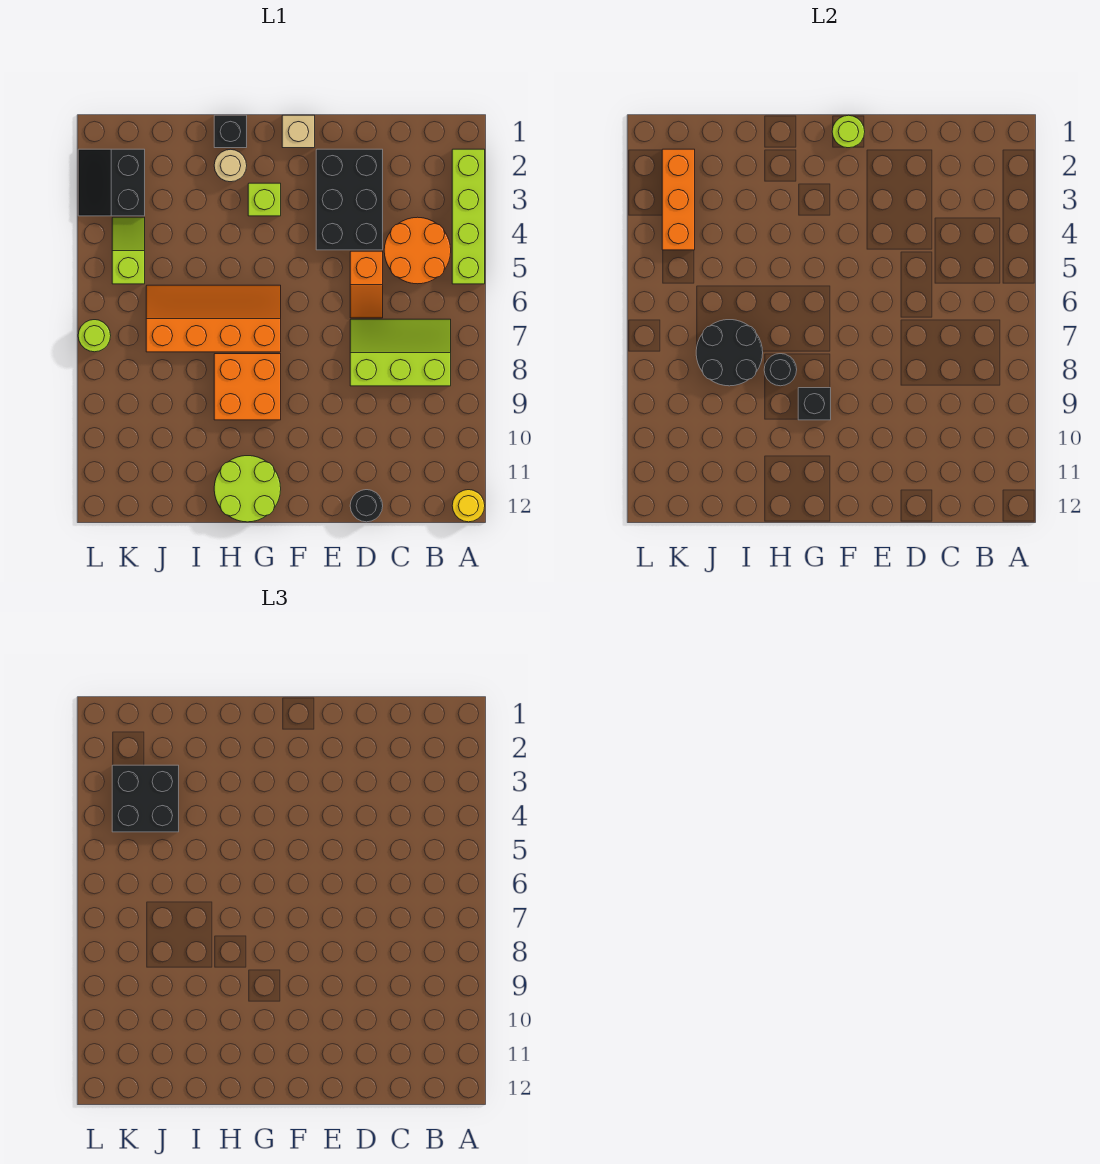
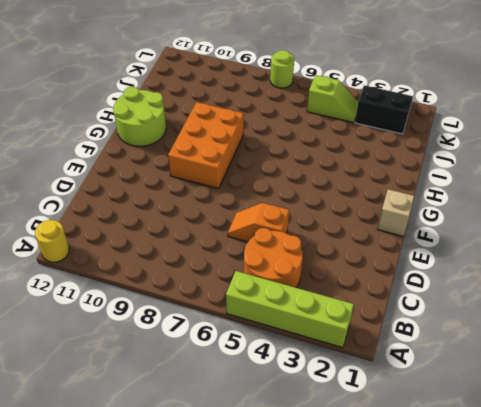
orange brick F8:H9 level 1 -> orange brick G8:H9 level 1
none -> lime slope B7:D8 level 1 top 8
none -> black brick D2:E4 level 1
none -> black round brick D12 level 1

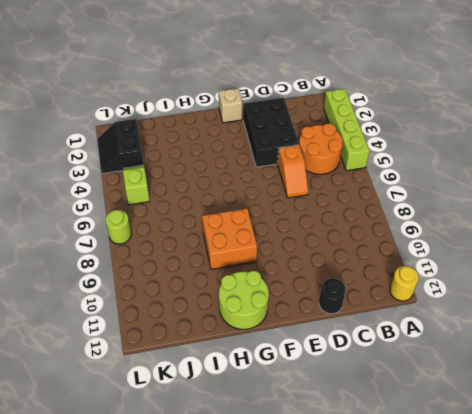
none -> lime slope B7:D8 level 1 top 8
none -> lime brick G3 level 1
none -> orange slope G6:J7 level 1 top 7

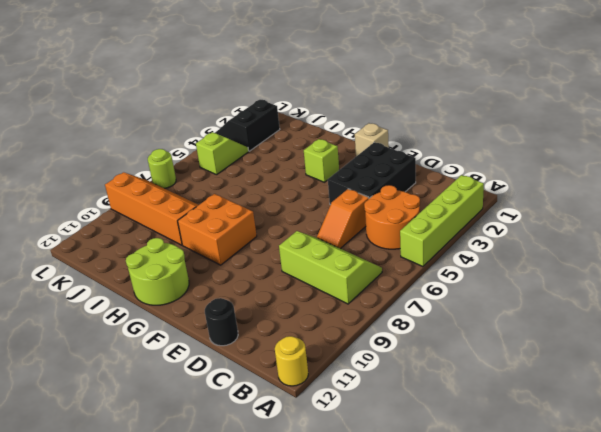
orange slope I8:L9 level 1 top 9 -> orange slope G6:J7 level 1 top 7
none -> black brick H1 level 1
none -> tan round brick H2 level 1
none -> lime round brick F1 level 2

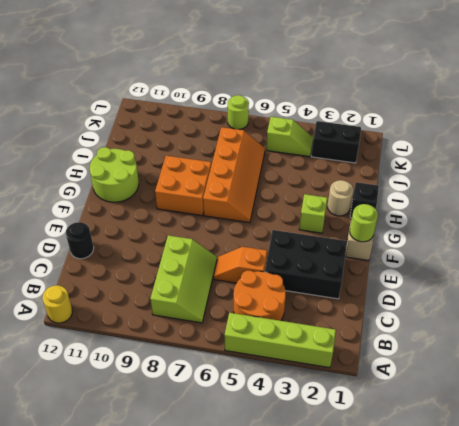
none -> black brick G9 level 2
none -> black round brick H8 level 2
none -> black round brick I7:J8 level 2

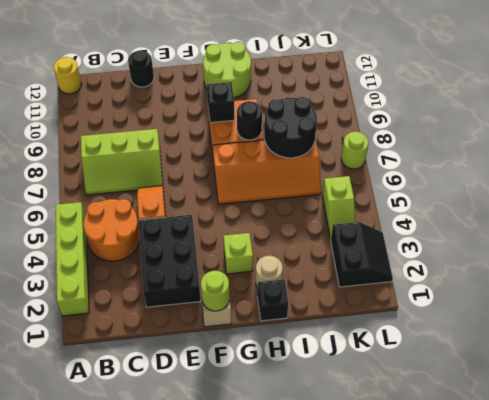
none -> orange brick K2:K4 level 2
none -> black brick J3:K4 level 3

